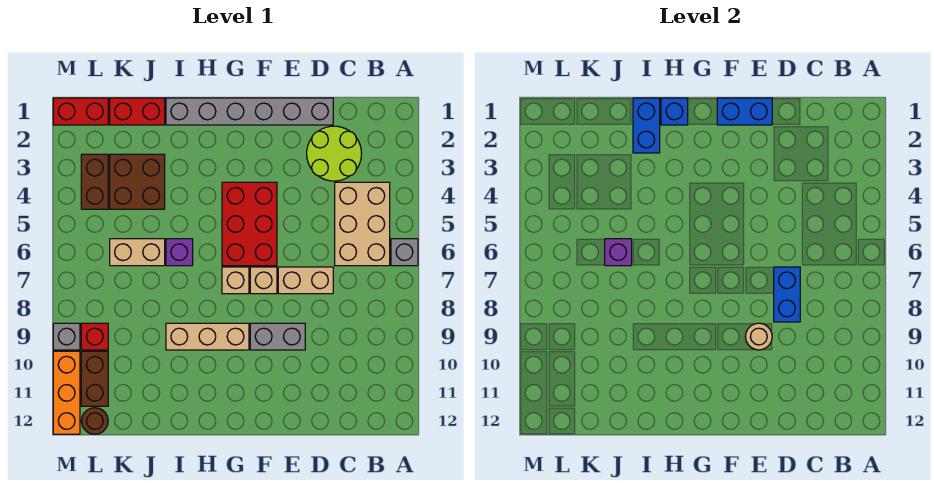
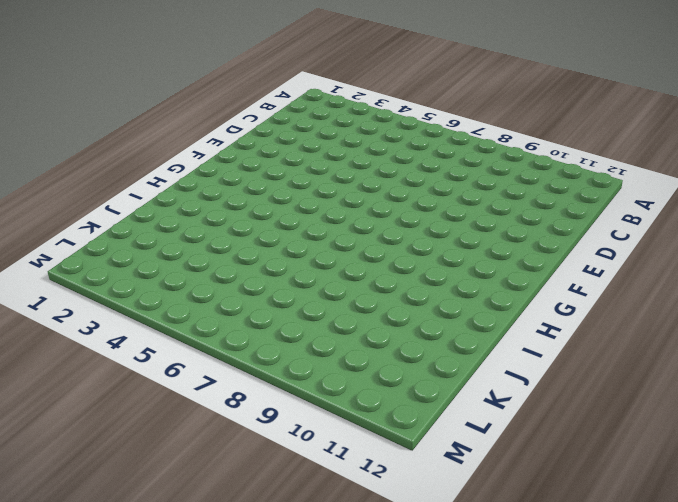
none -> grey brick A6 level 1
none -> tan brick B4:C6 level 1
none -> lime round brick C2:D3 level 1

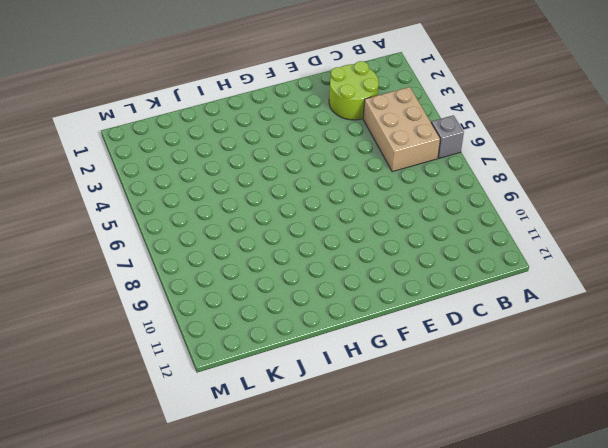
none -> grey brick D1:I1 level 1
none -> tan brick D7:E7 level 1
none -> grey brick E9:F9 level 1

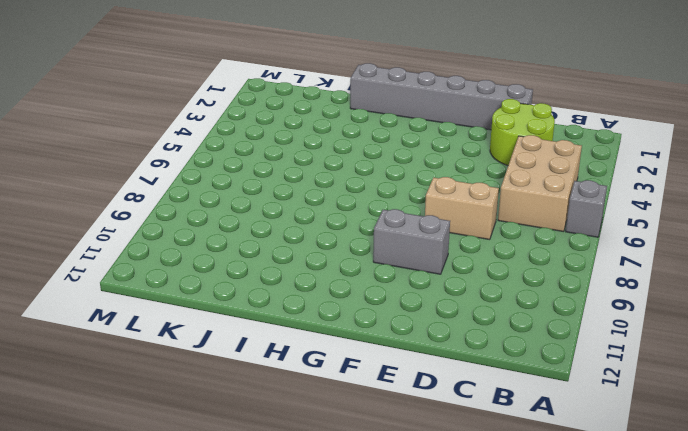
none -> red brick F4:G6 level 1
none -> tan brick F7 level 1
none -> tan brick G7 level 1

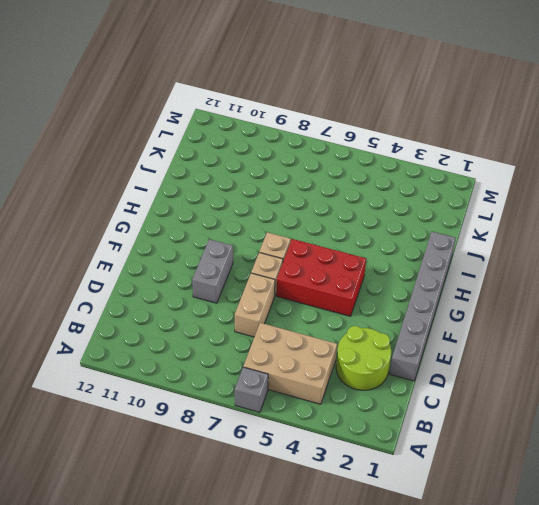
none -> tan brick G9:I9 level 1
none -> purple brick I6 level 1
none -> red brick J1:K1 level 1

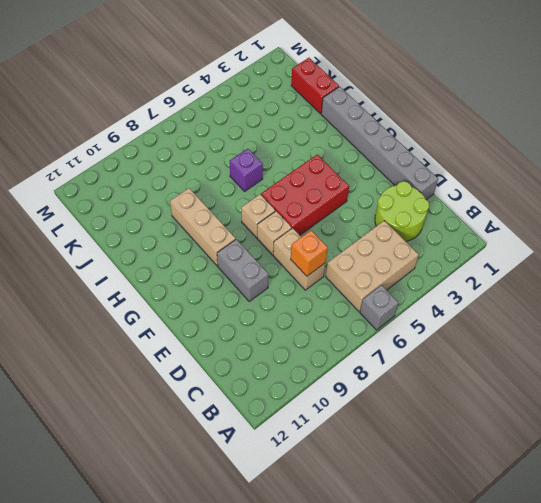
orange brick D7 level 2 -> blue brick D7:D8 level 2
none -> brown brick J3:K4 level 1
none -> tan brick J6:K6 level 1
none -> red brick L1:M1 level 1

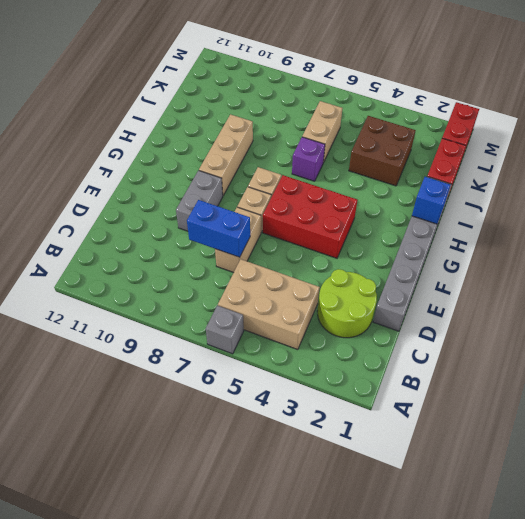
none -> brown brick L3:L4 level 1
none -> red brick L9 level 1
none -> brown brick L10:L11 level 1

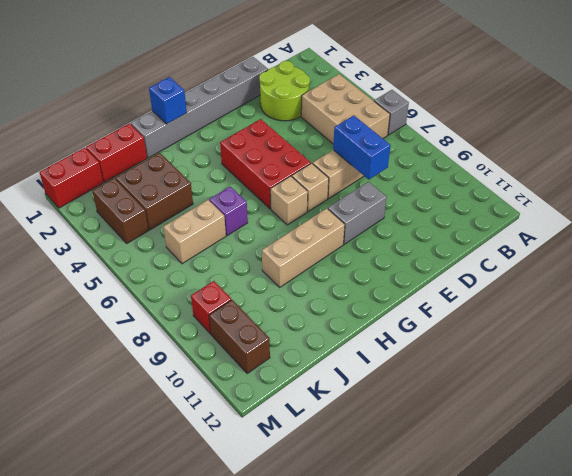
none -> brown round brick L12 level 1
none -> grey brick M9 level 1
none -> orange brick M10:M12 level 1

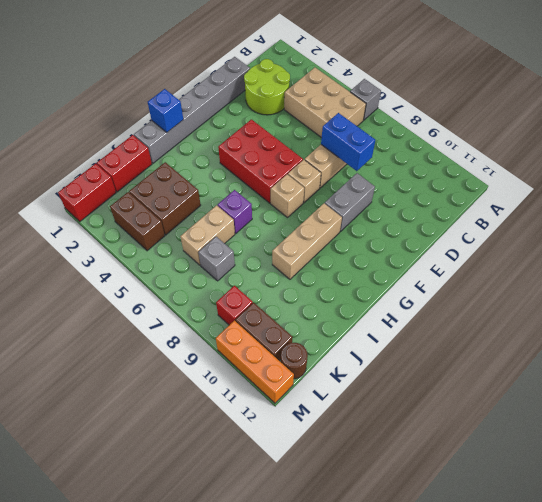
grey brick K7 level 1 -> grey brick M9 level 1
none -> blue brick E1:F1 level 2
none -> tan round brick E9 level 2
none -> blue brick I1:I2 level 2

